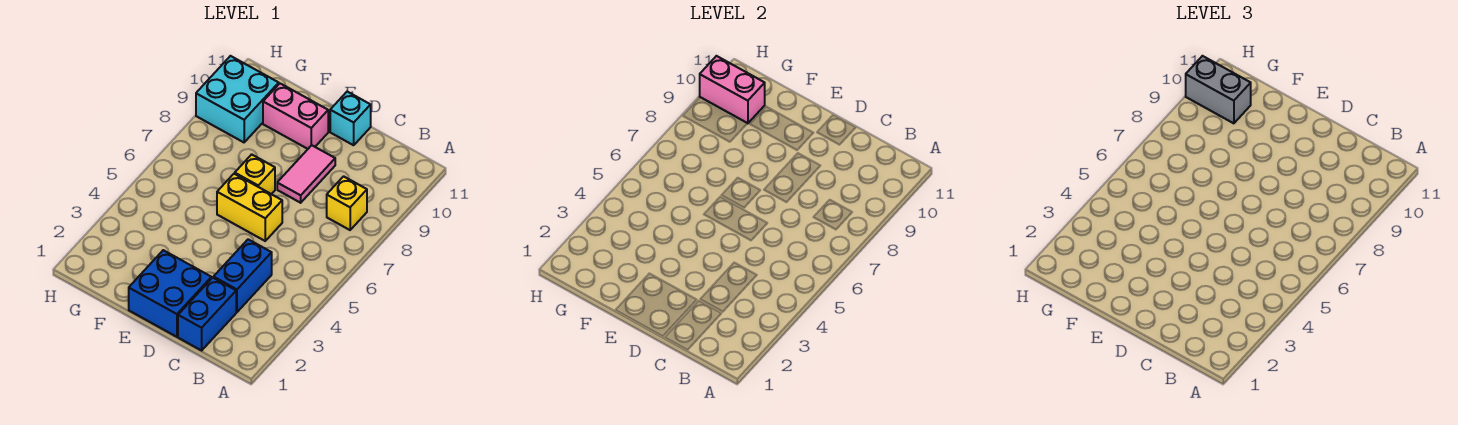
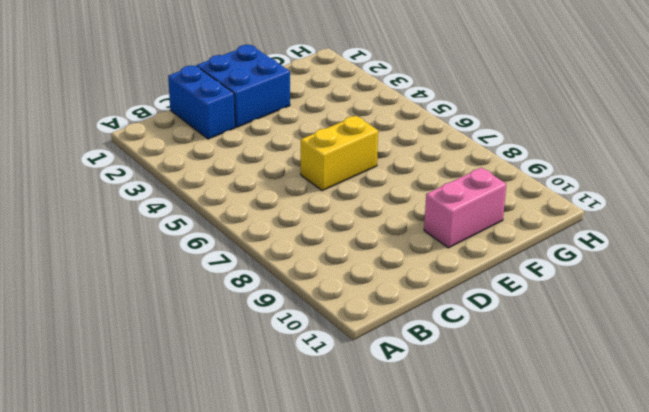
none -> yellow brick B8 level 1
none -> blue brick C3:C4 level 1
none -> pink tile D8:D9 level 1

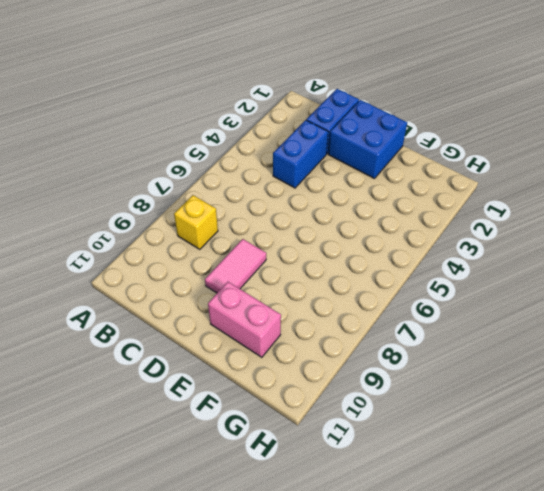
none -> yellow brick D6:E6 level 1
none -> cyan brick D11 level 1
none -> yellow brick E7 level 1

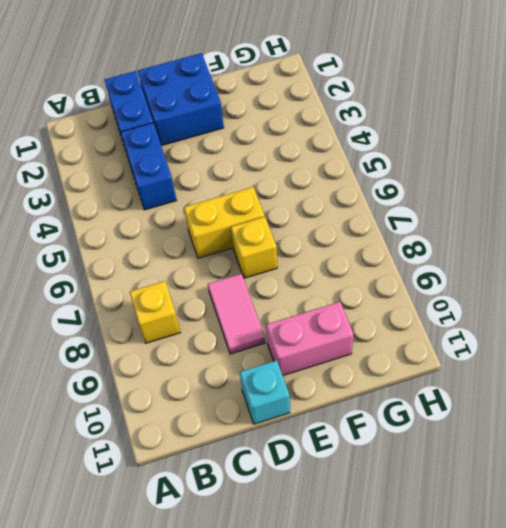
none -> cyan brick G9:H10 level 1
none -> pink brick G10:H10 level 2
none -> grey brick G10:H10 level 3

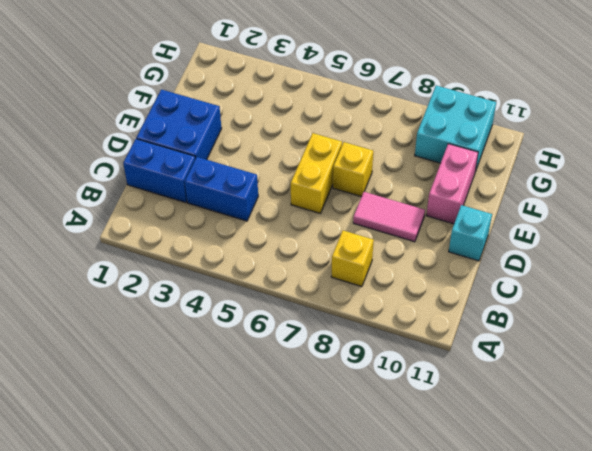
none -> pink brick G10:H10 level 2
none -> grey brick G10:H10 level 3

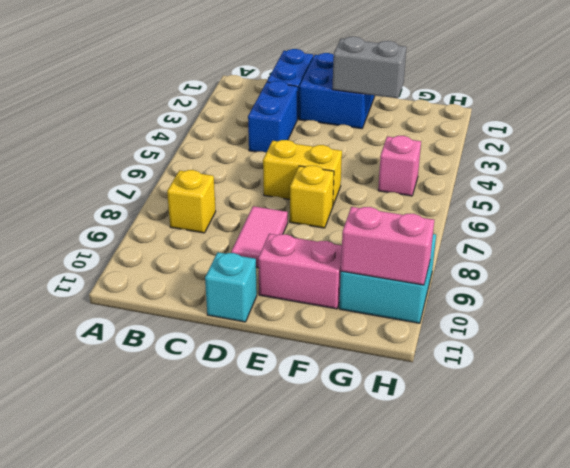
grey brick E2:F2 level 2 -> grey brick G10:H10 level 3
pink brick G5 level 1 -> none

